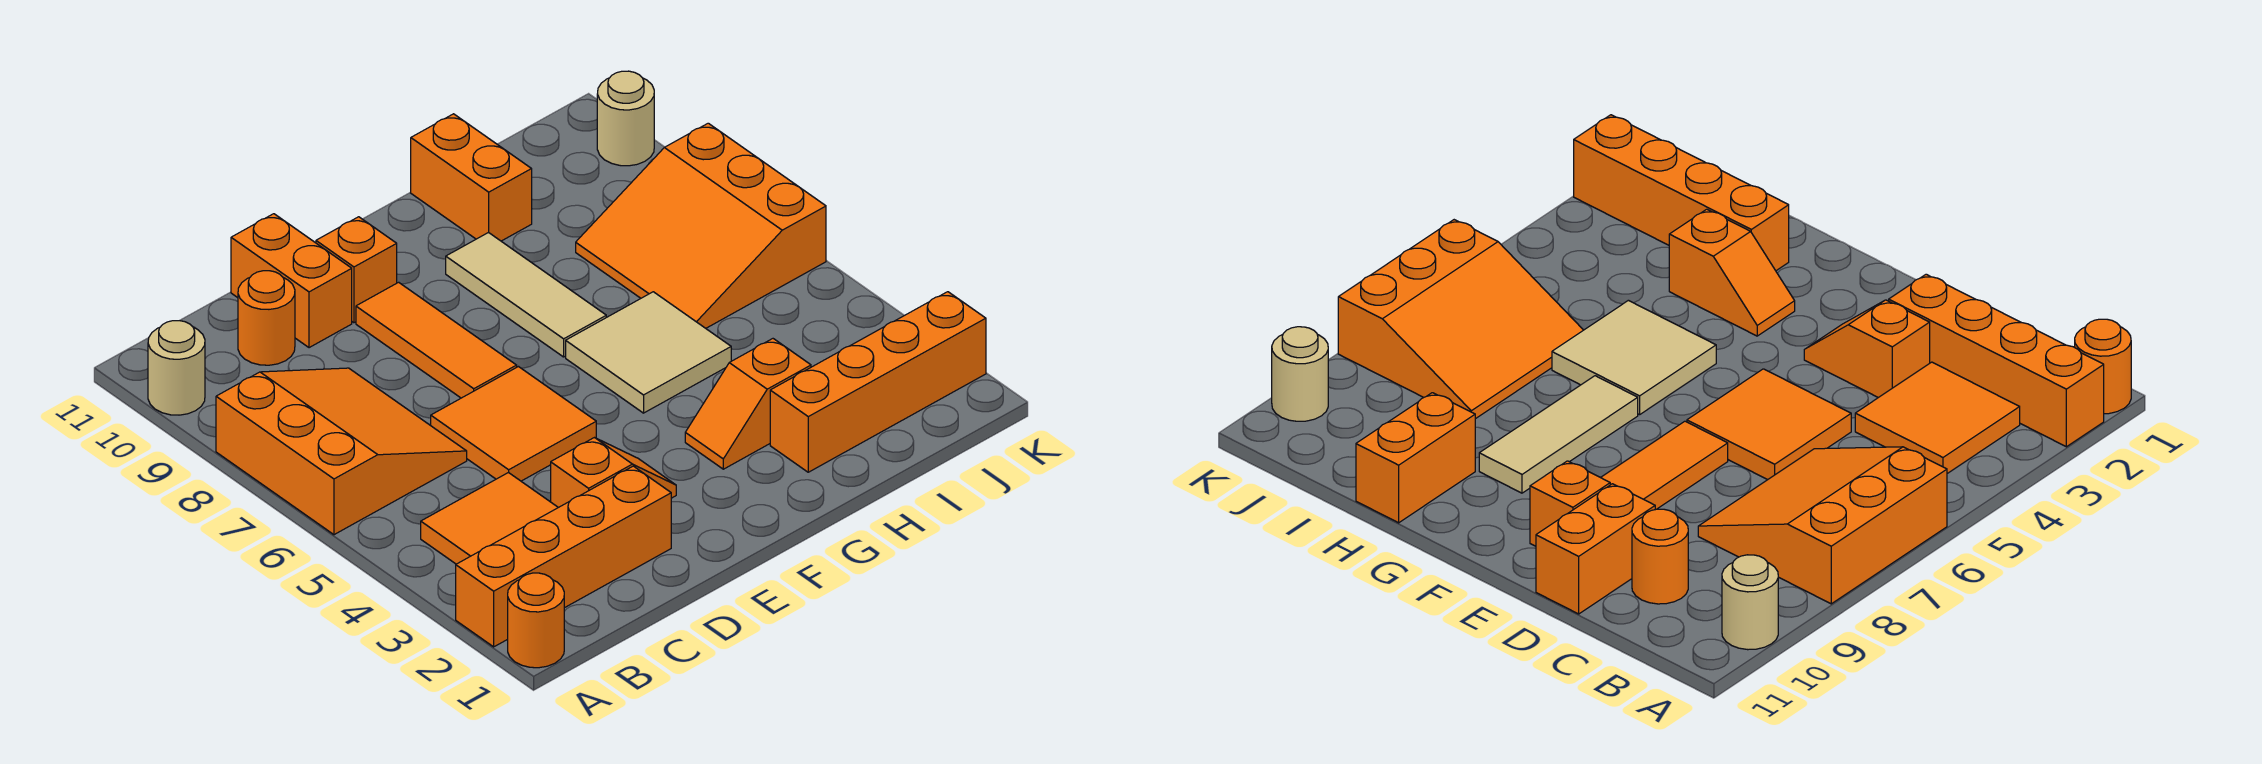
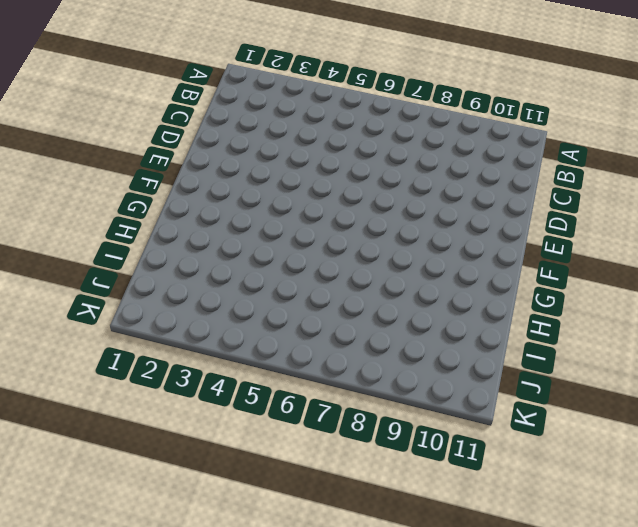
none -> orange round brick A1 level 1
none -> orange brick A2:D2 level 1
none -> orange slope A6:C8 level 1 top A

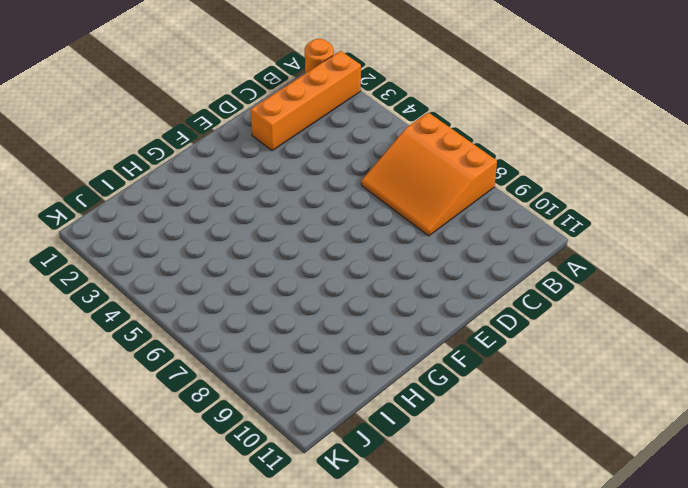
none -> tan round brick A10 level 1
none -> orange tile B3:C4 level 1
none -> orange round brick C10 level 1

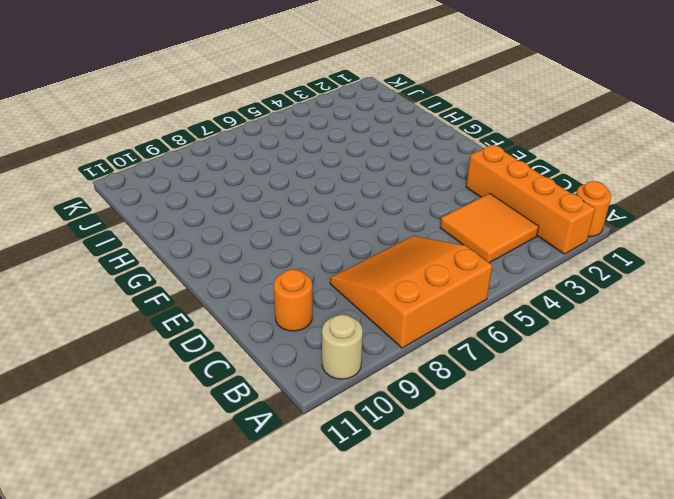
none -> orange slope D3:E3 level 1 top D
none -> orange tile D5:E6 level 1
none -> orange brick D10:D11 level 1

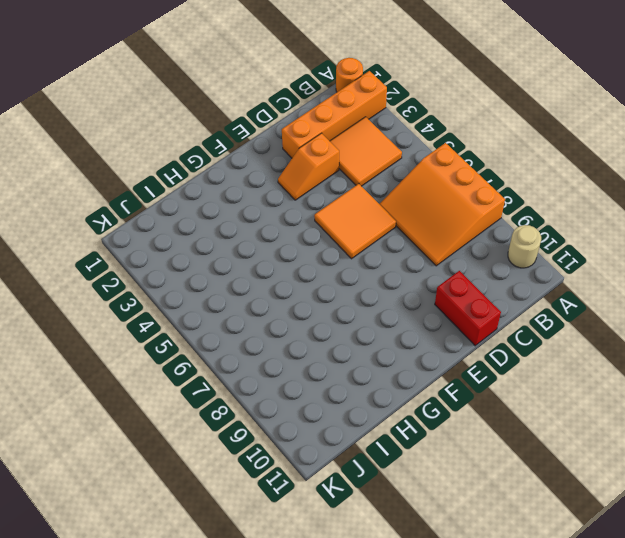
red brick D10:D11 level 1 -> orange brick D10:D11 level 1
none -> orange round brick C10 level 1
none -> orange tile E7:E9 level 1
none -> orange brick E10 level 1

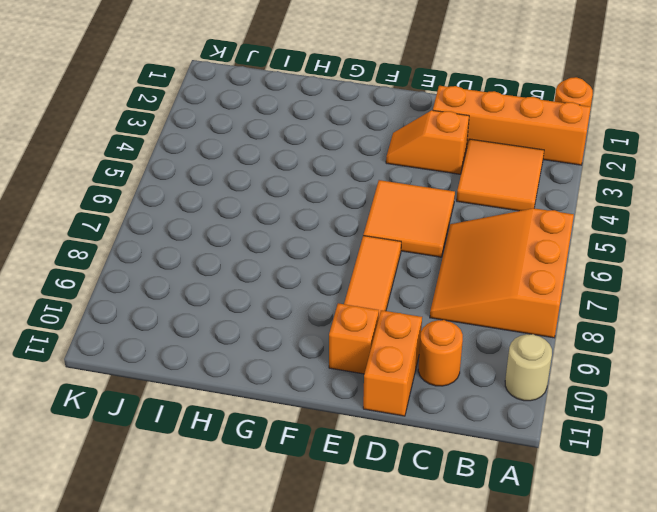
none -> orange slope G3:H3 level 1 top H
none -> tan tile G5:H6 level 1
none -> tan tile G7:G9 level 1

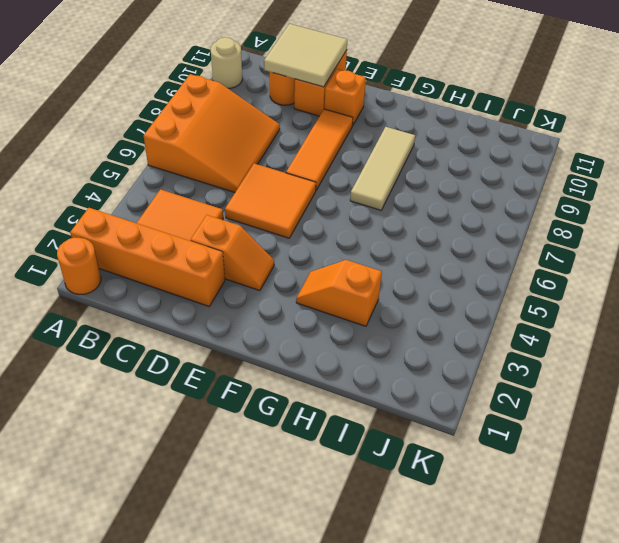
tan tile C10:D11 level 2 -> tan tile G5:H6 level 1
none -> orange brick H2:K2 level 1
none -> orange brick H10:H11 level 1
none -> orange slope I6:K8 level 1 top K

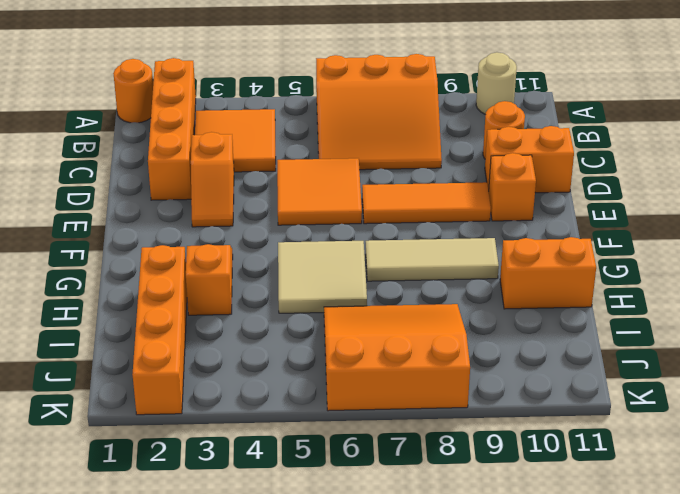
none -> tan round brick K10 level 1

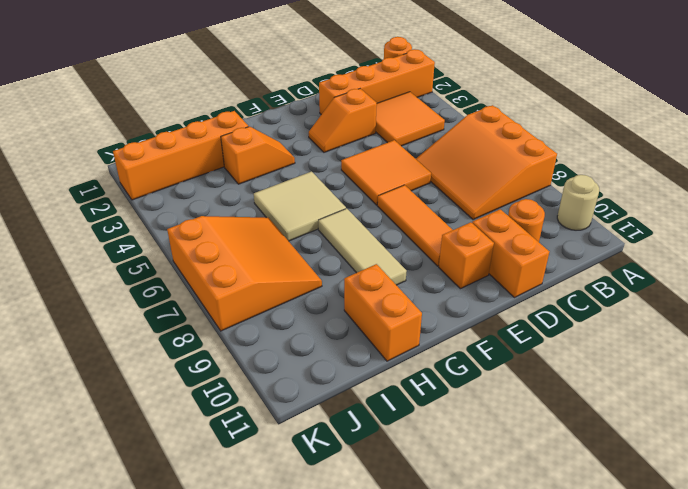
none -> tan round brick K10 level 1

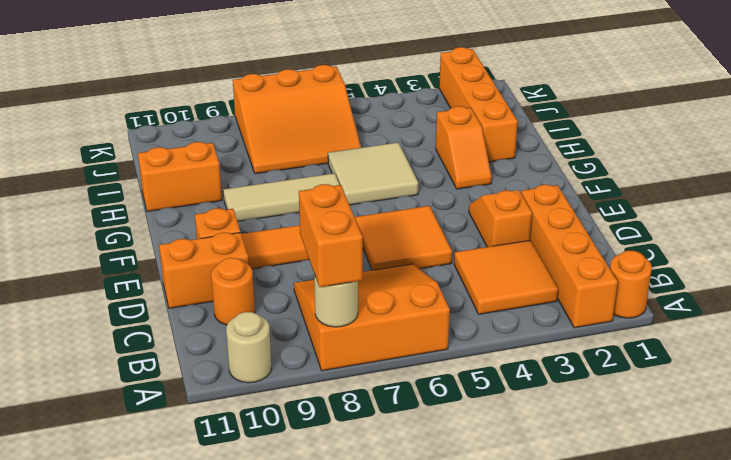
tan round brick A8 level 2 -> tan round brick K10 level 1
orange brick A8:B8 level 3 -> none

